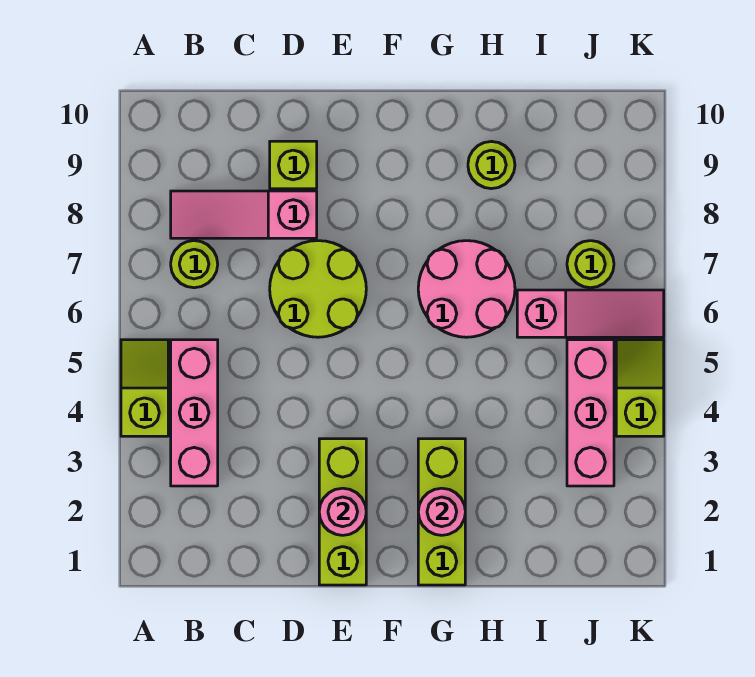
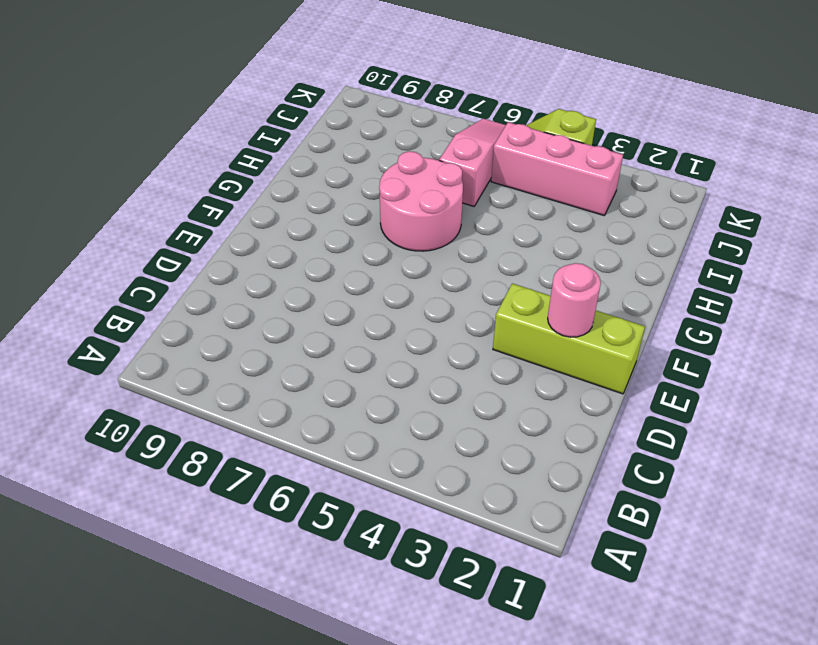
none -> lime slope A4:A5 level 1 top 4
none -> pink brick B3:B5 level 1
none -> lime round brick B7 level 1

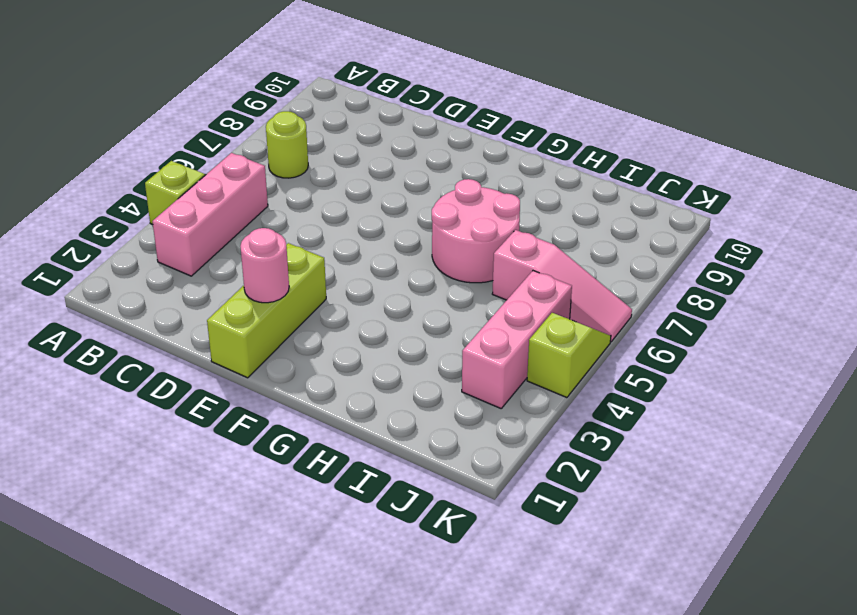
none -> pink slope B8:D8 level 1 top D
none -> lime round brick D6:E7 level 1
none -> lime brick D9 level 1

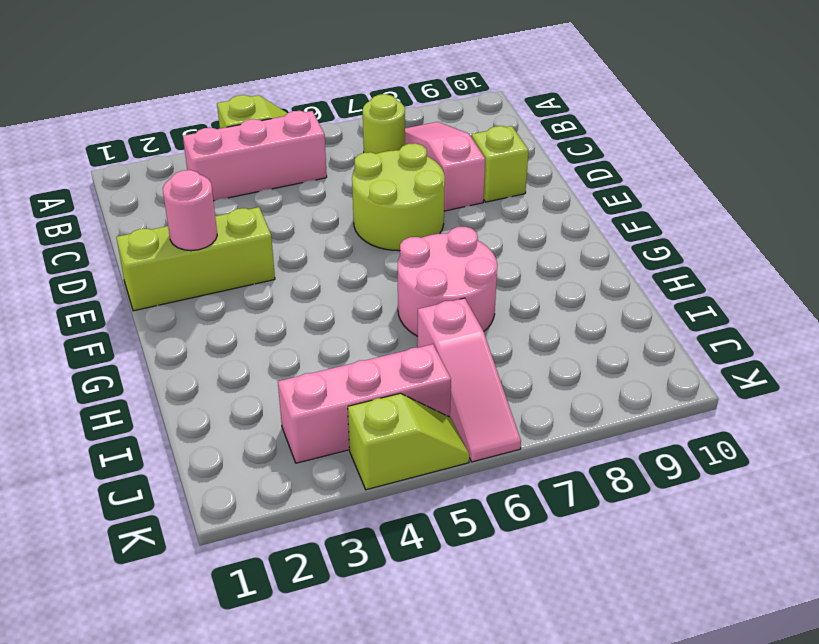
none -> lime brick G1:G3 level 1
none -> lime round brick H9 level 1
none -> lime round brick J7 level 1

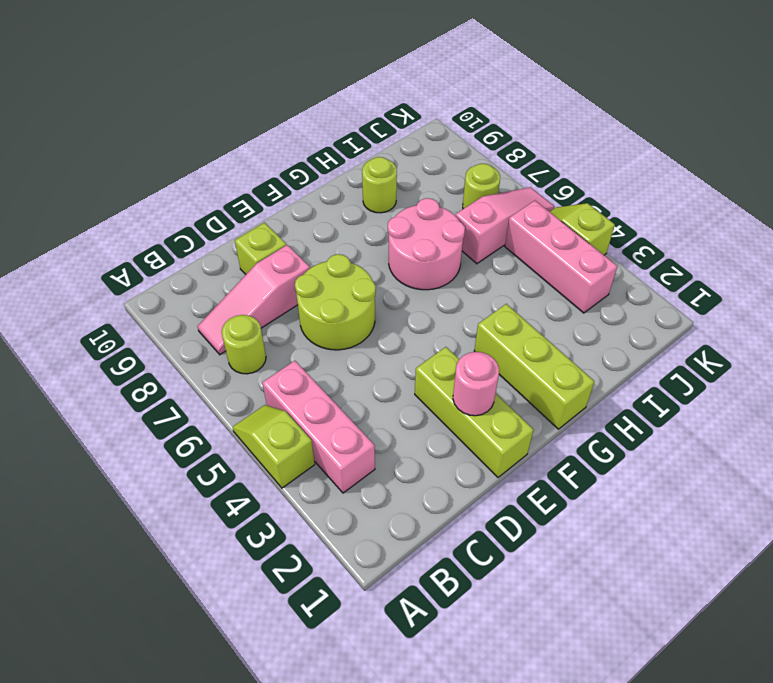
none -> pink round brick G2 level 2

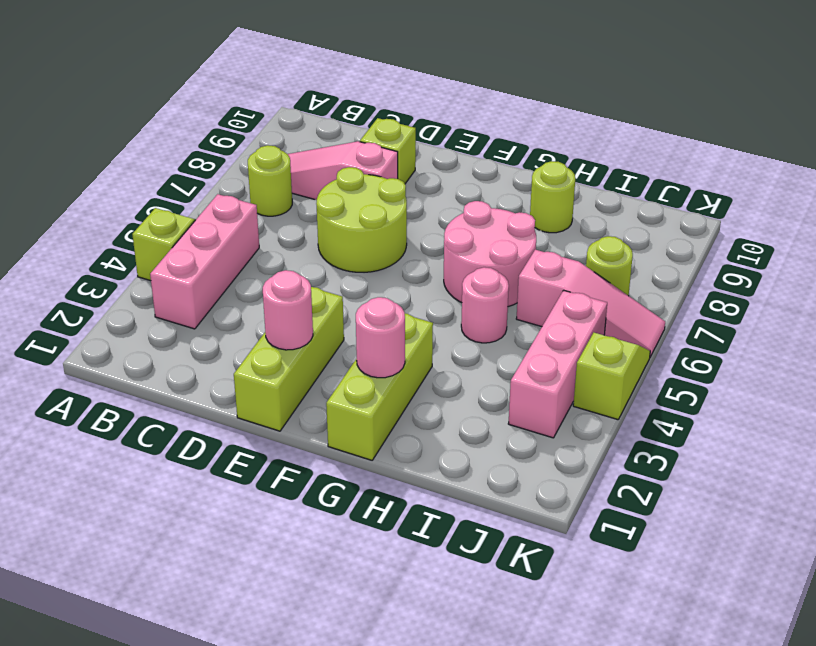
pink round brick H5 level 1 -> none

